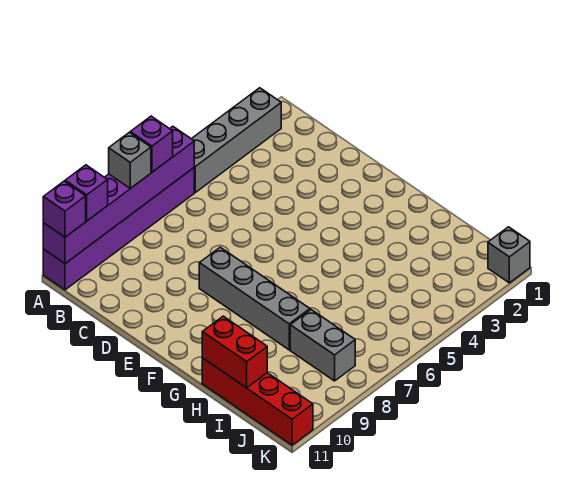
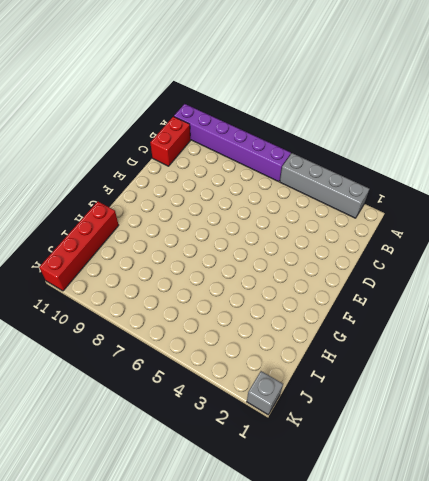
red brick B11:C11 level 1 -> red brick H11:I11 level 2
none -> grey brick E8:H8 level 1
none -> grey brick I8:J8 level 1
none -> purple brick A6:A11 level 2

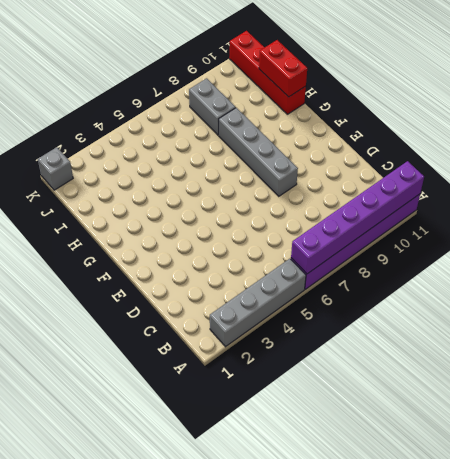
none -> purple brick A7 level 3
none -> grey brick A8 level 3
none -> purple brick A10 level 3

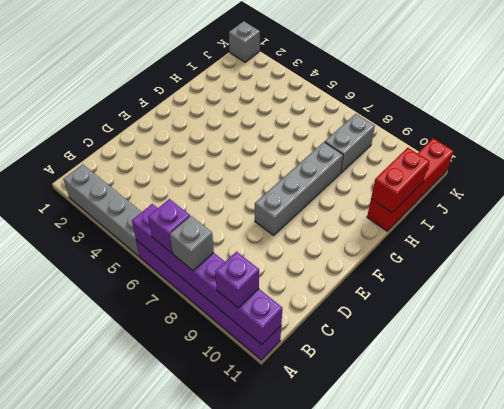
none -> purple brick A11 level 3

